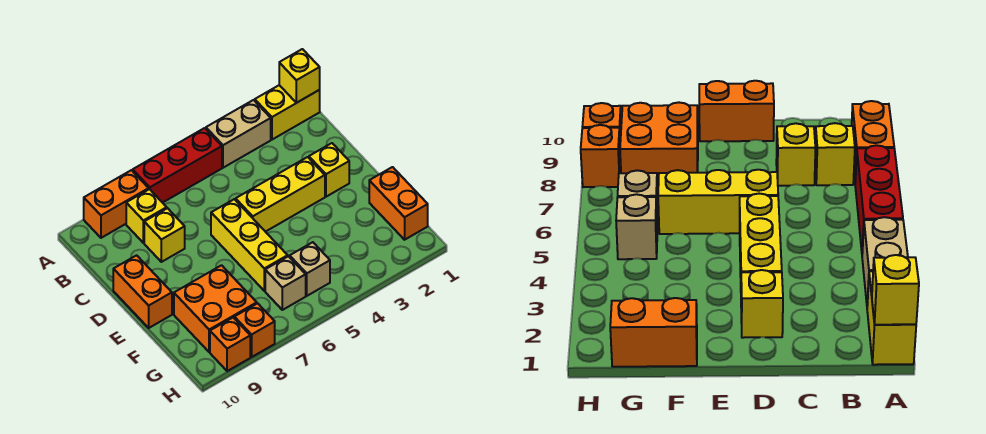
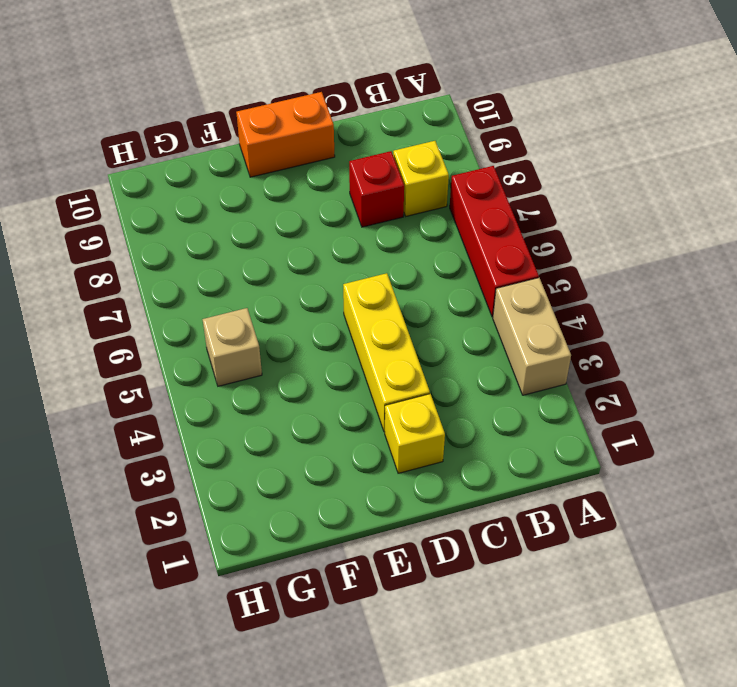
red brick C8 level 1 -> yellow brick C8 level 1
none -> yellow brick A1:A2 level 1
none -> orange brick A8:A9 level 1
none -> yellow brick D6:F6 level 1

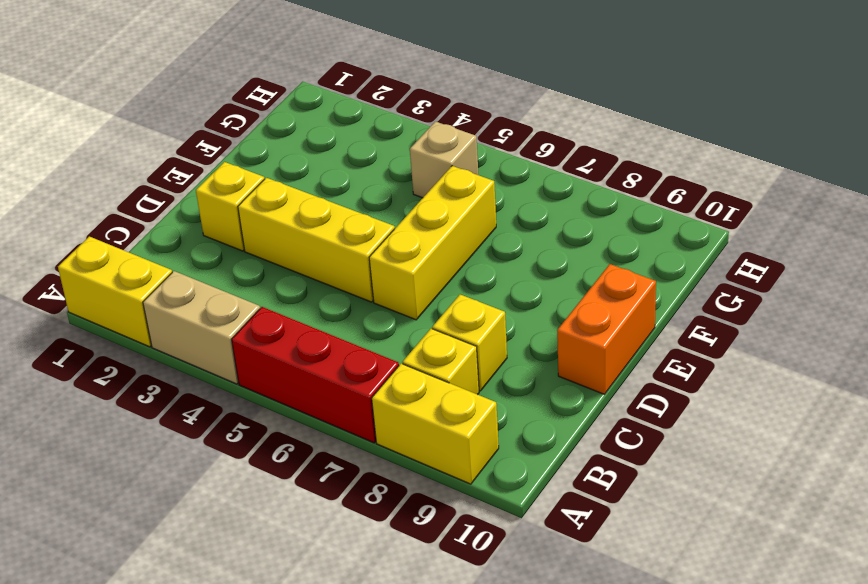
yellow brick A8:A9 level 1 -> orange brick A8:A9 level 1
none -> orange brick F1:G1 level 1
none -> orange brick F8:G9 level 1
none -> tan brick G6 level 1

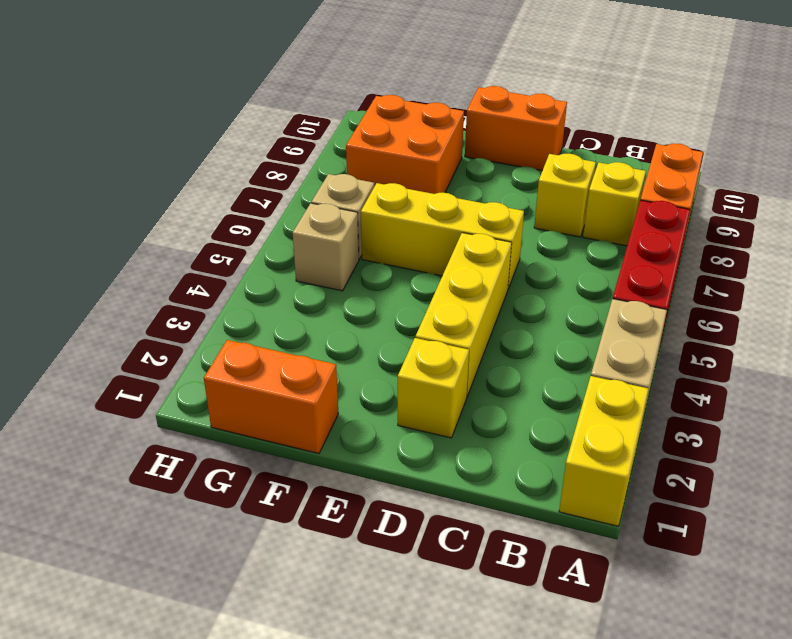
none -> orange brick H8 level 1
none -> orange brick H9 level 1
none -> yellow brick A1 level 2

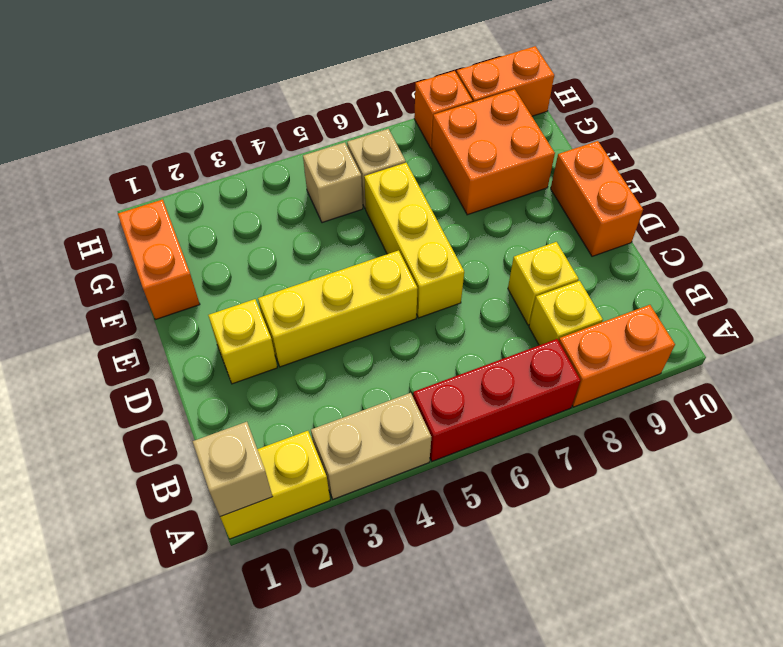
tan brick A1 level 2 -> yellow brick A1 level 2
orange brick H9:H10 level 1 -> orange brick H9 level 1

